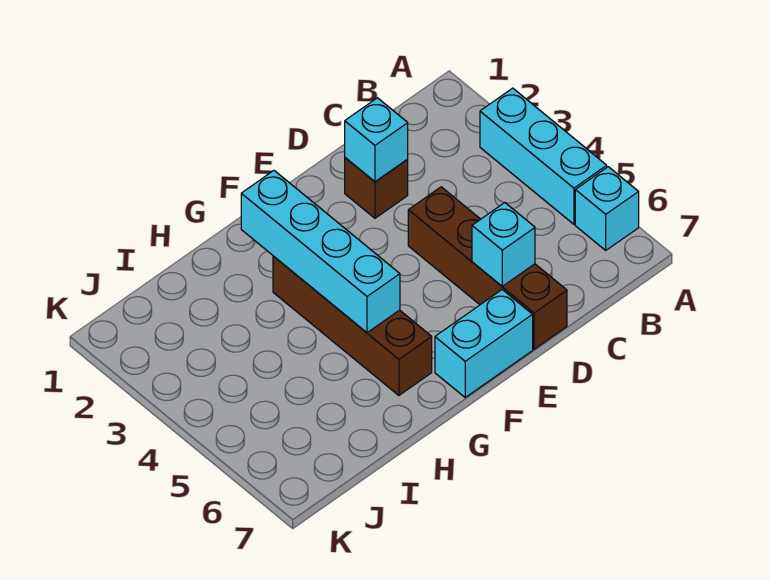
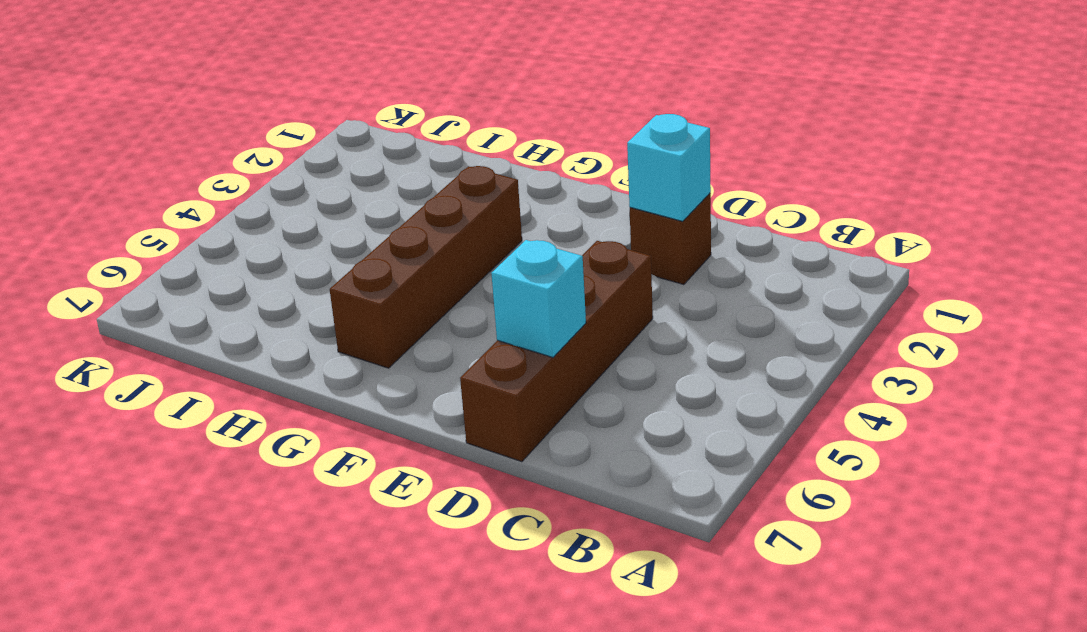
none -> cyan brick A3:A5 level 1
none -> cyan brick A6 level 1

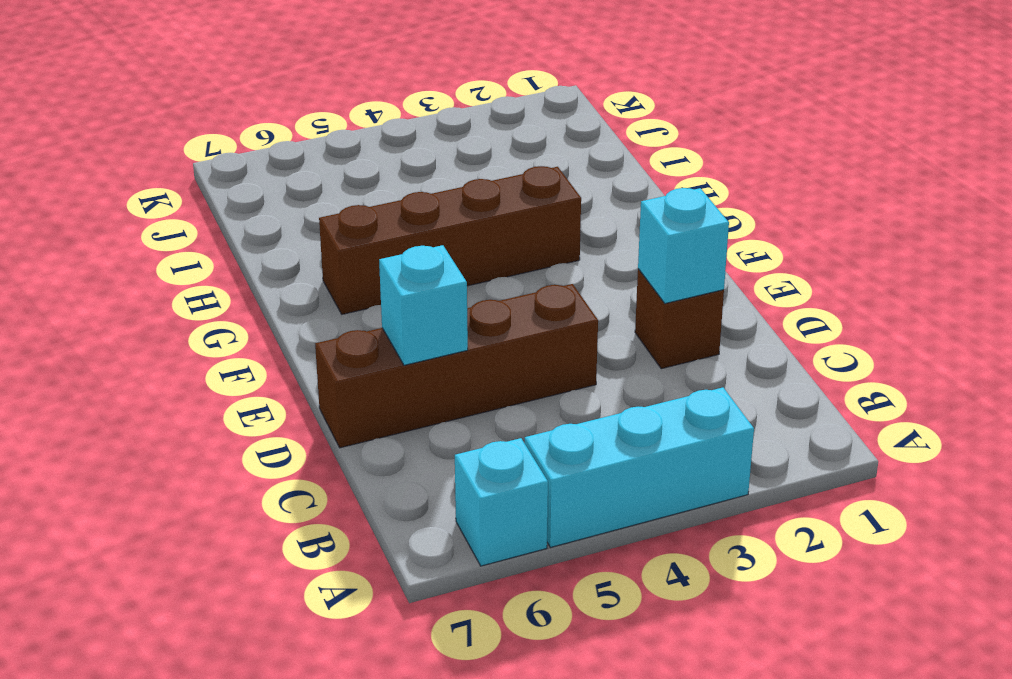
none -> cyan brick E7:F7 level 1
none -> cyan brick G2:G5 level 2

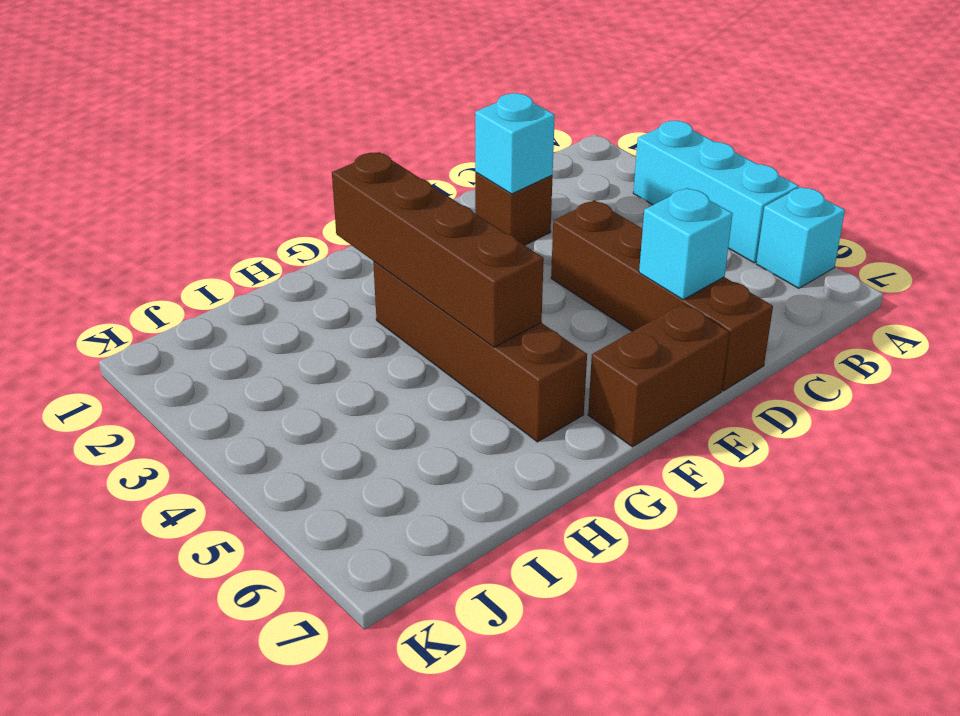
brown brick E7:F7 level 1 -> cyan brick E7:F7 level 1
brown brick G2:G5 level 2 -> cyan brick G2:G5 level 2

